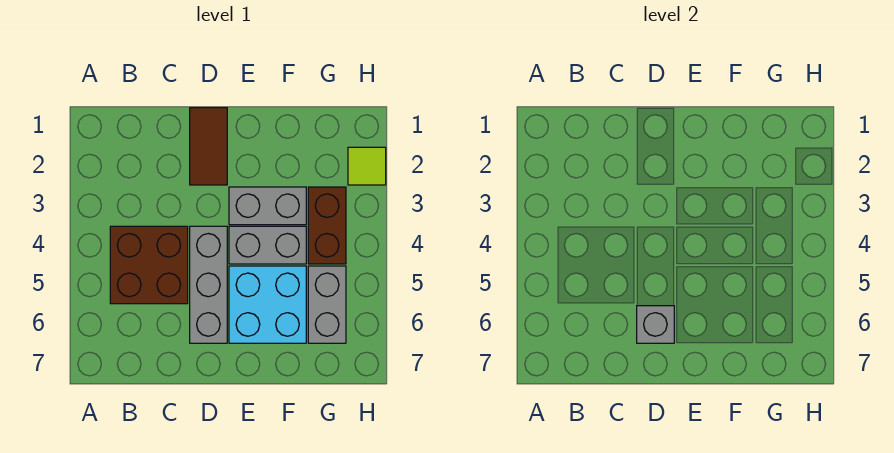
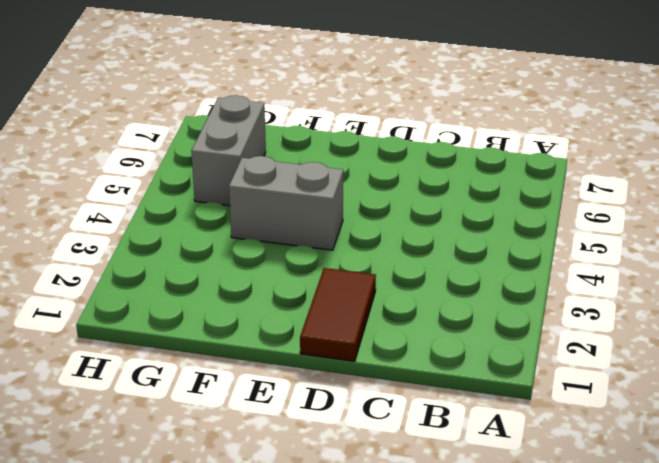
none -> brown brick B4:C5 level 1
none -> grey brick D4:D6 level 1

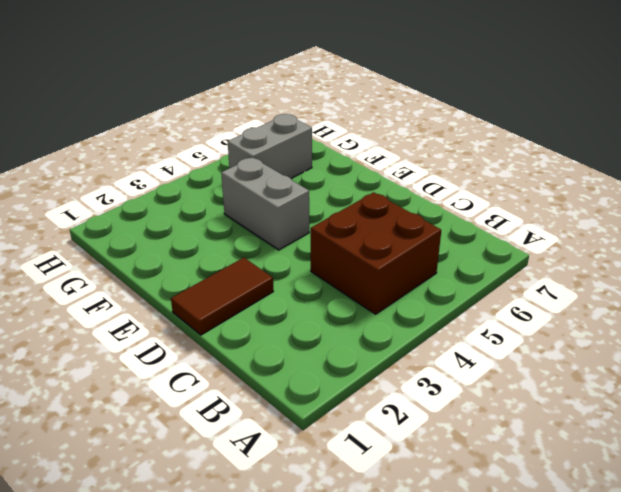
none -> grey brick D4:D6 level 1
none -> grey brick E3:F3 level 1

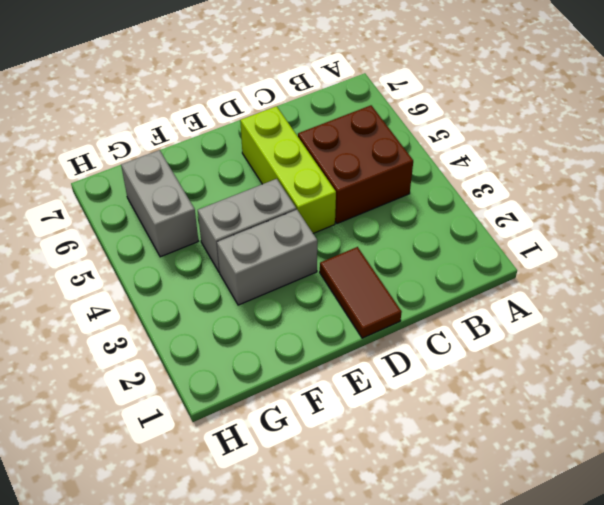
lime brick D4:D6 level 1 -> grey brick D4:D6 level 1
none -> cyan brick E5:F6 level 1
none -> brown brick G3:G4 level 1

